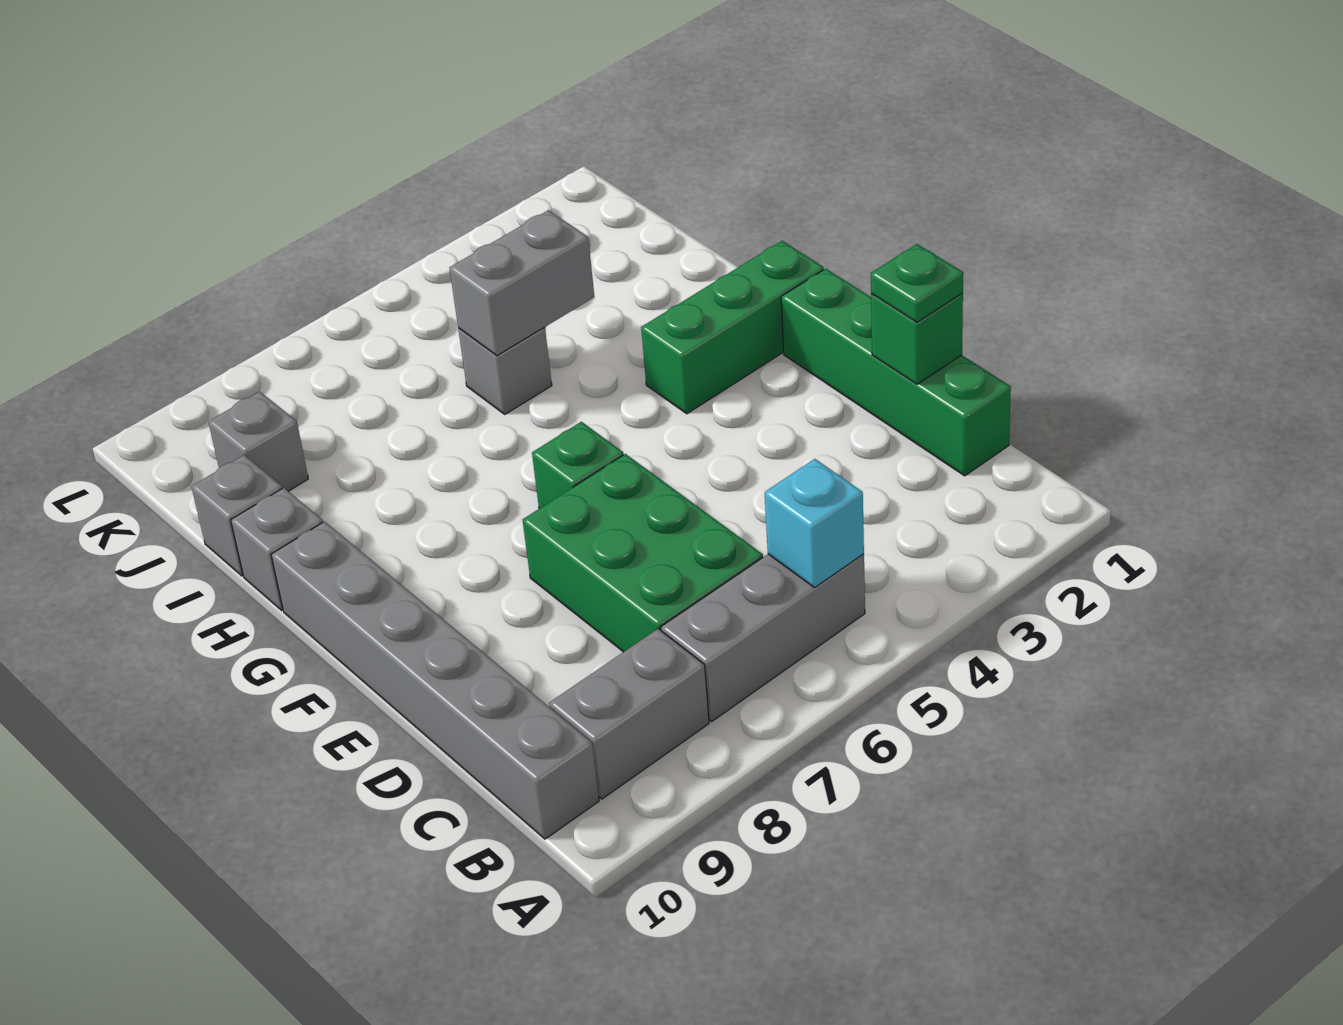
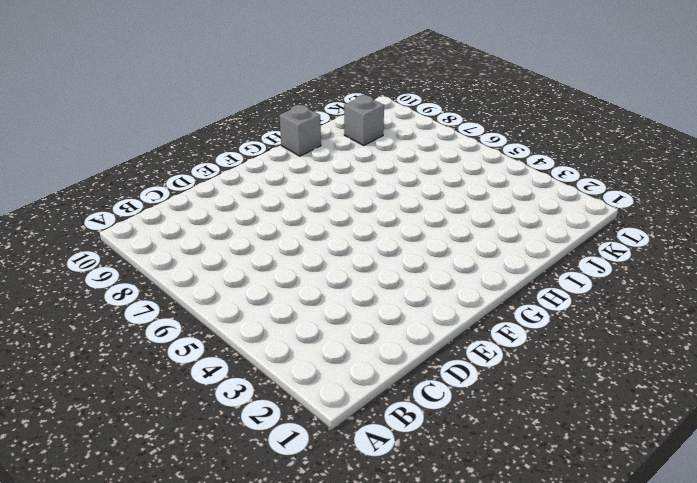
none -> grey brick B5:B7 level 1
none -> grey brick B8:B9 level 1
none -> grey brick B10:G10 level 1

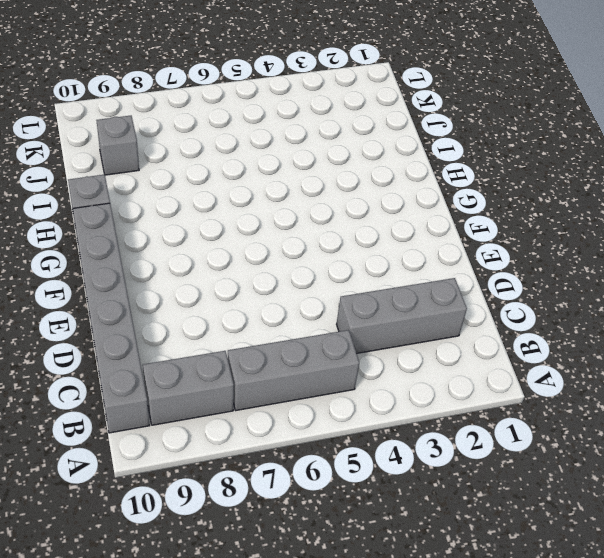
grey brick C2:C4 level 1 -> none
none -> green brick C1:F1 level 1
none -> green brick C6:E7 level 1
none -> green brick F6 level 1

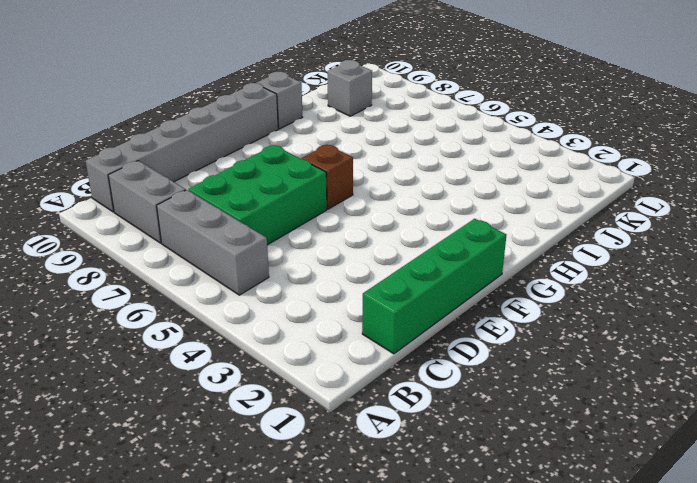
brown brick F6 level 1 -> green brick F6 level 1
none -> green brick G1:G3 level 1
none -> grey brick I5 level 1
none -> grey brick I10 level 1

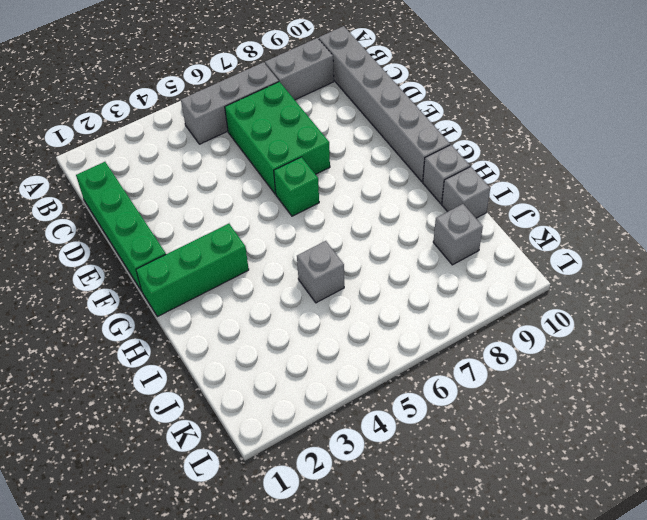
none -> cyan brick B5 level 2
none -> green brick D1 level 2
none -> grey brick I4:I5 level 2

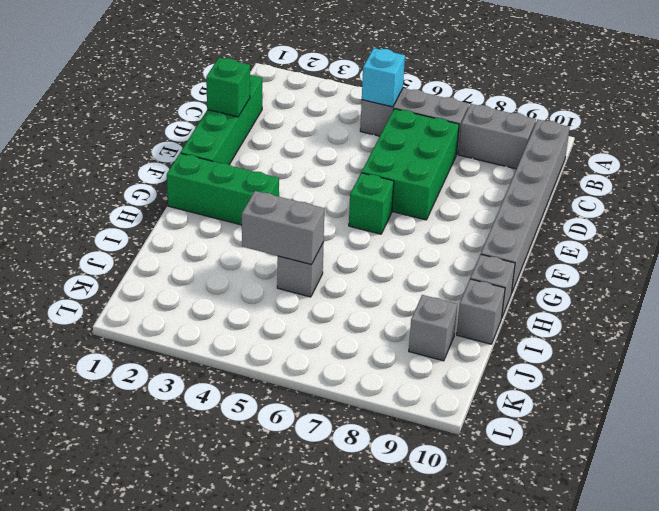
none -> green plate D1 level 3

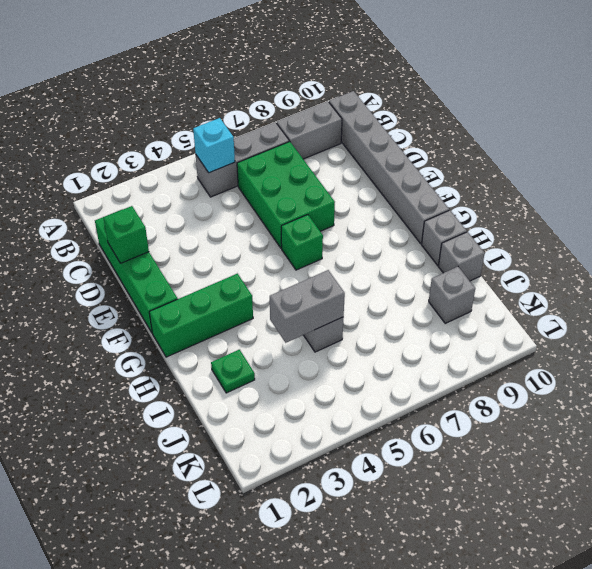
green plate I2 level 1 -> green plate D1 level 3

